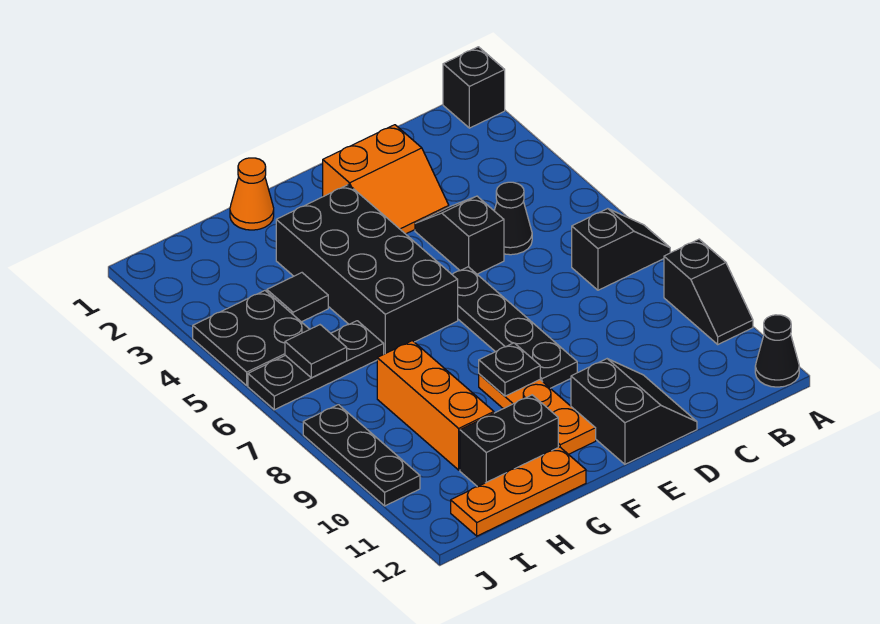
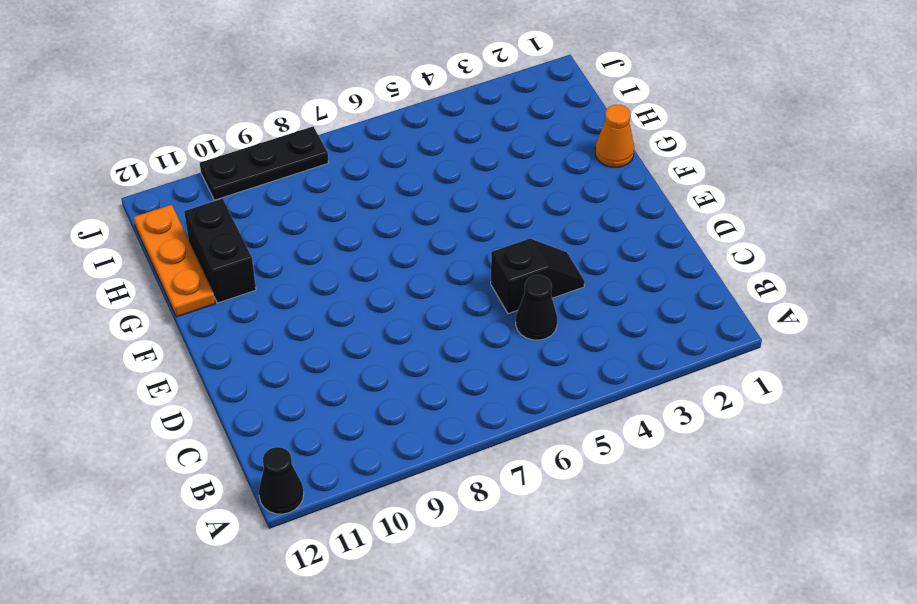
none -> black brick A1 level 1
none -> black slope A7:B7 level 1 top B
none -> black slope A9:A10 level 1 top 9

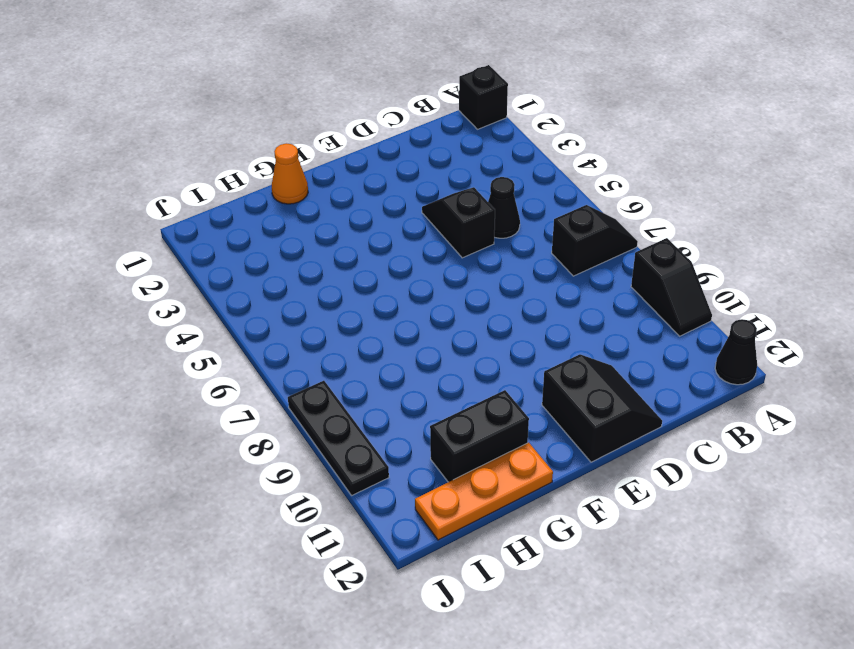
none -> orange slope D2:E3 level 1 top 2
none -> black plate E6:E9 level 1
none -> black brick F3:G6 level 1

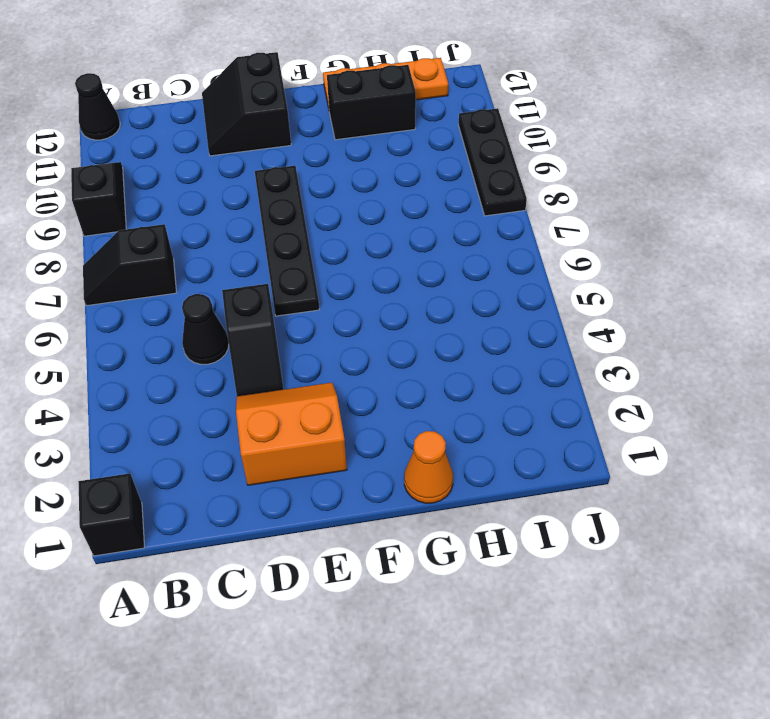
none -> black brick F3:G6 level 1
none -> orange plate F9:F11 level 1
none -> black tile H4 level 1

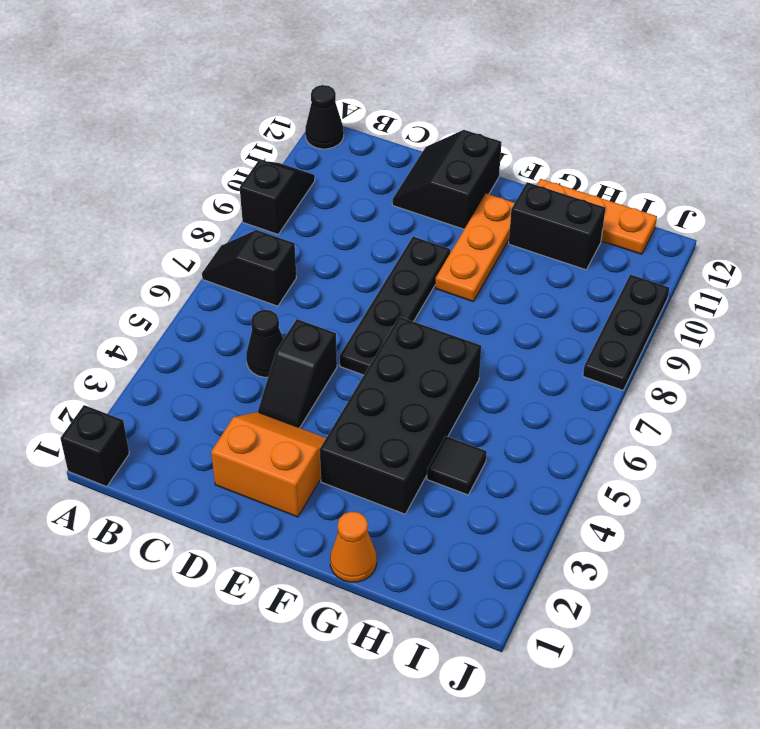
none -> black plate H6:J6 level 1
none -> orange brick H8:H10 level 1
none -> black plate I4:J5 level 1

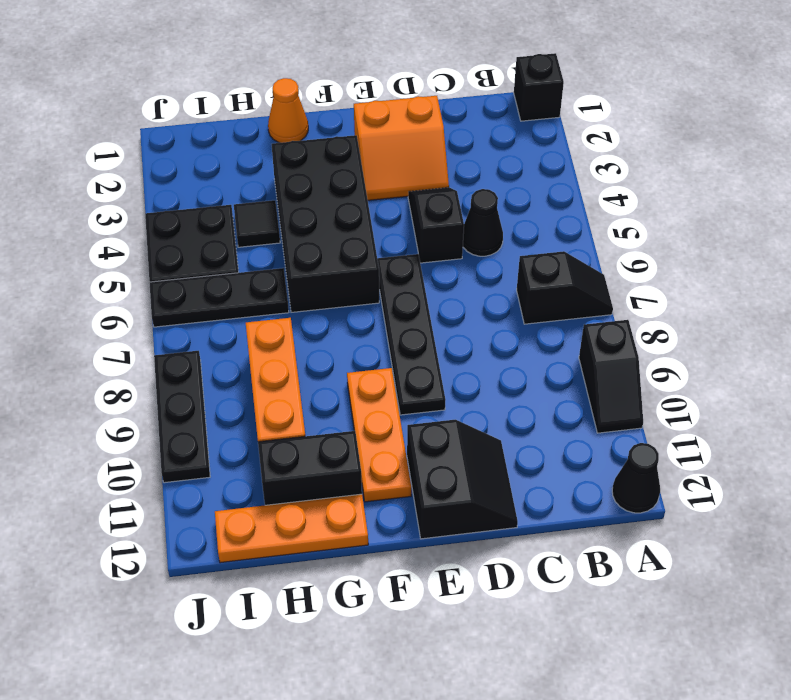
none -> black plate F9 level 2
none -> black tile I6 level 2

